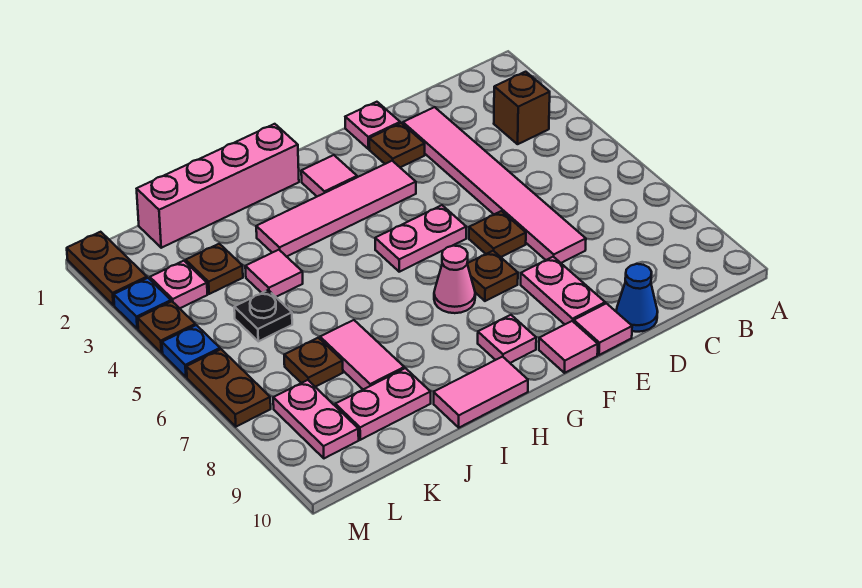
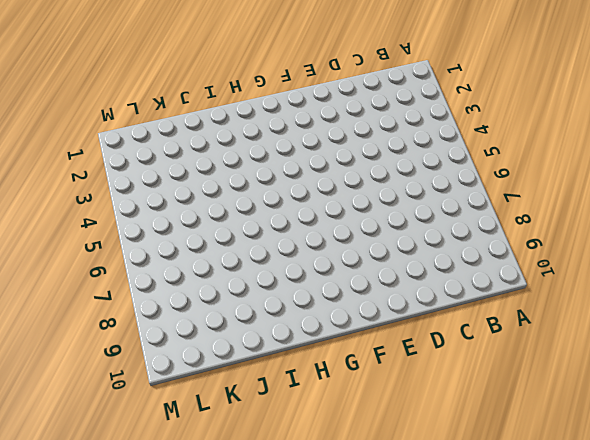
none -> brown brick B3 level 1
none -> pink tile D2:D7 level 1
none -> blue cone D10 level 1
none -> pink plate E1 level 1

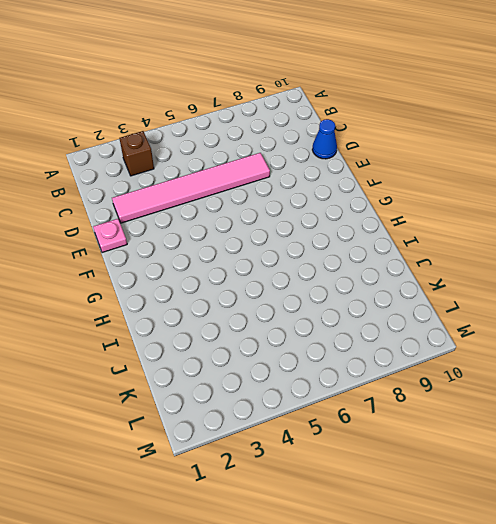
none -> brown plate E2 level 1
none -> brown plate E6 level 1
none -> pink plate E8:E9 level 1
none -> pink tile E10 level 1

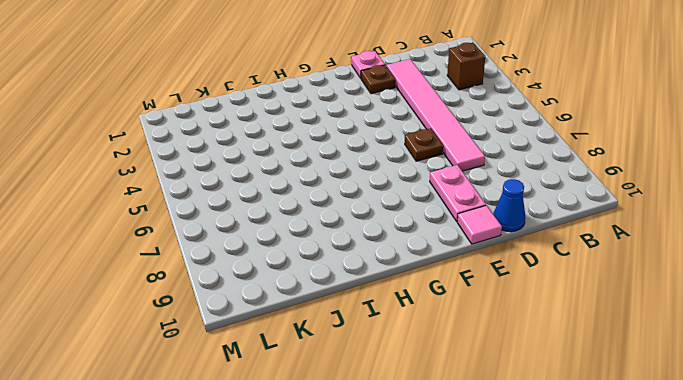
none -> pink tile F3:I3 level 1
none -> pink plate F5:G5 level 1
none -> brown plate F7 level 1
none -> pink tile F10 level 1

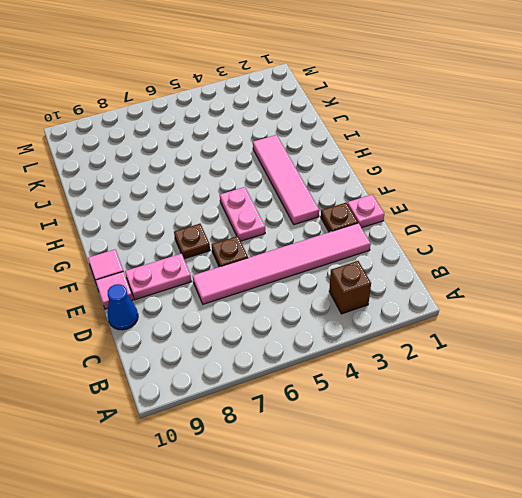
none -> pink tile G2 level 1
none -> pink cone G7 level 1
none -> pink plate G9 level 1
none -> pink brick H1:K1 level 1

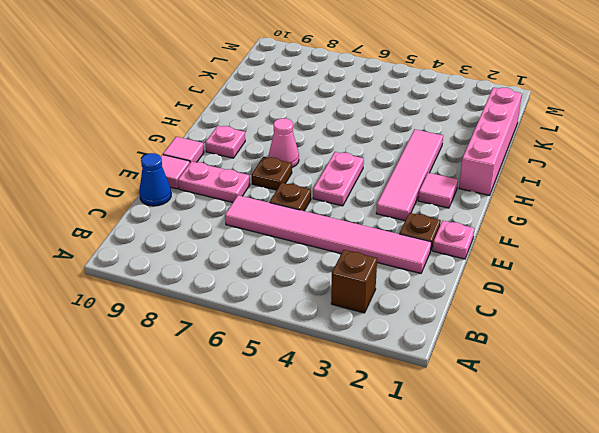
none -> pink tile H10:I10 level 1
none -> pink tile J4 level 1
none -> pink tile J7:J8 level 1
none -> pink plate J9:K9 level 1

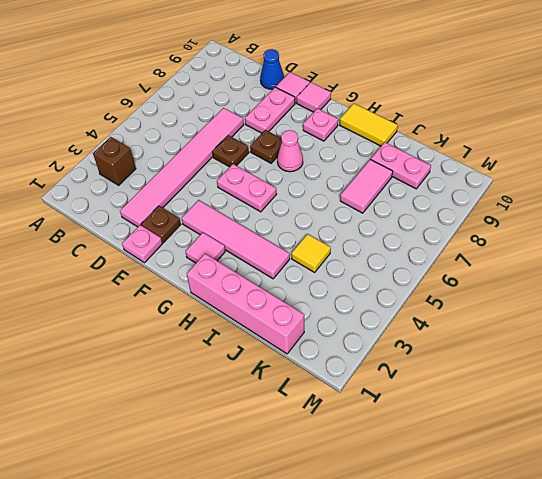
yellow tile H10:I10 level 1 -> pink tile H10:I10 level 1
yellow tile J4 level 1 -> pink tile J4 level 1
none -> brown plate K3 level 1
none -> black plate K5 level 1
none -> brown plate K7 level 1
none -> pink plate L3 level 1

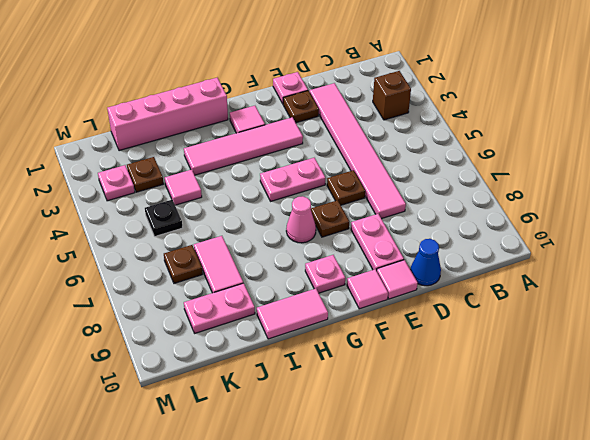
none -> pink plate L8:L9 level 1
none -> brown plate M1:M2 level 1
none -> blue plate M3 level 1
none -> brown plate M4 level 1

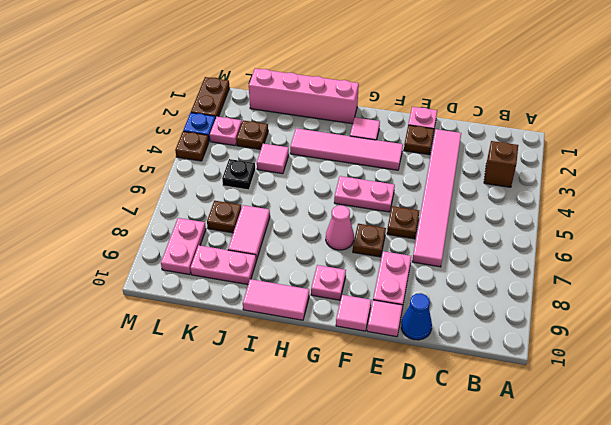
none -> blue plate M5 level 1
none -> brown plate M6:M7 level 1

